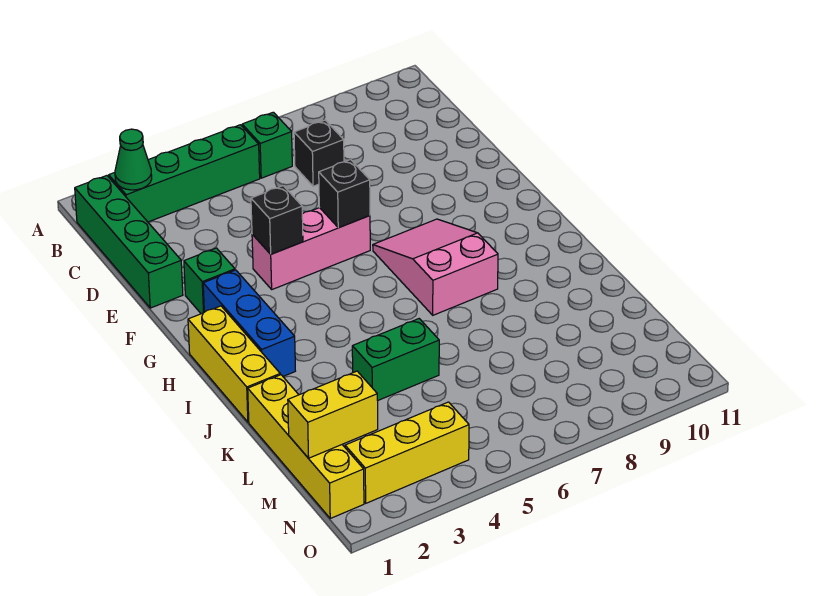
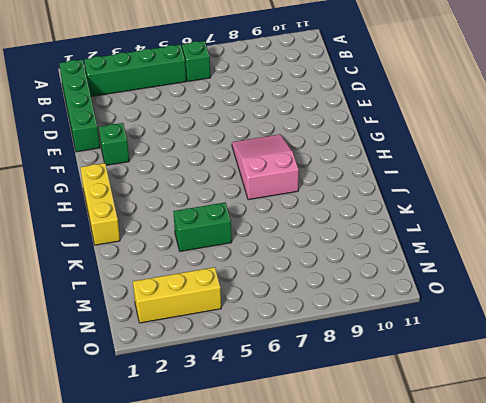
none -> black brick C7 level 1
none -> pink brick F4:F6 level 1
none -> blue brick G2:I2 level 1

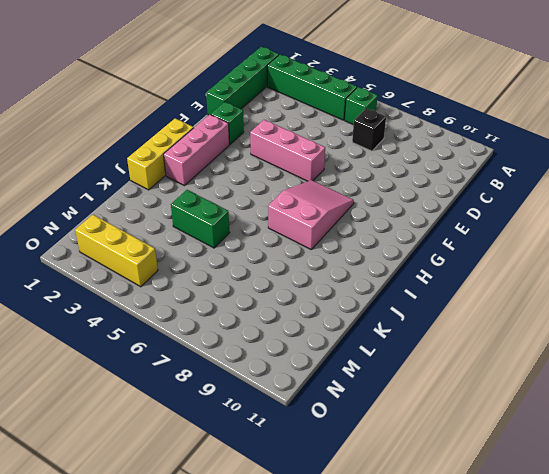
pink brick G2:I2 level 1 -> blue brick G2:I2 level 1
none -> yellow brick K1:N1 level 1
none -> green cone B2 level 2
none -> black brick F4 level 2

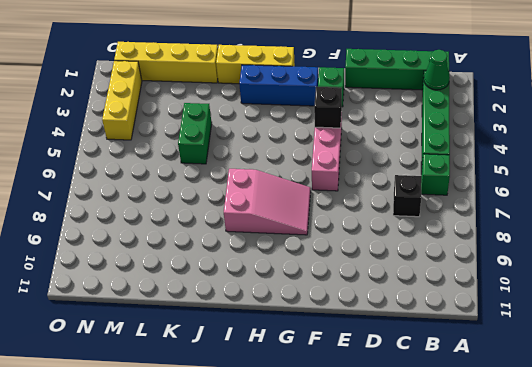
none -> black brick F6 level 2
none -> yellow brick M1:M2 level 2

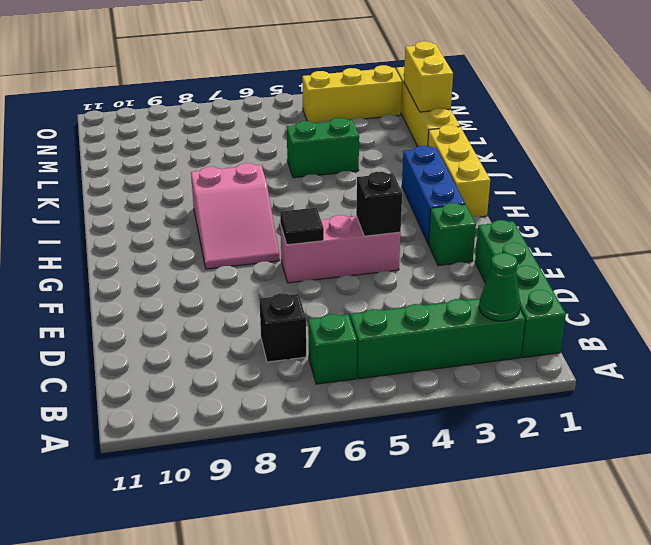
black tile F6 level 2 -> black brick F6 level 2
yellow brick L1:M1 level 2 -> yellow brick M1:M2 level 2

